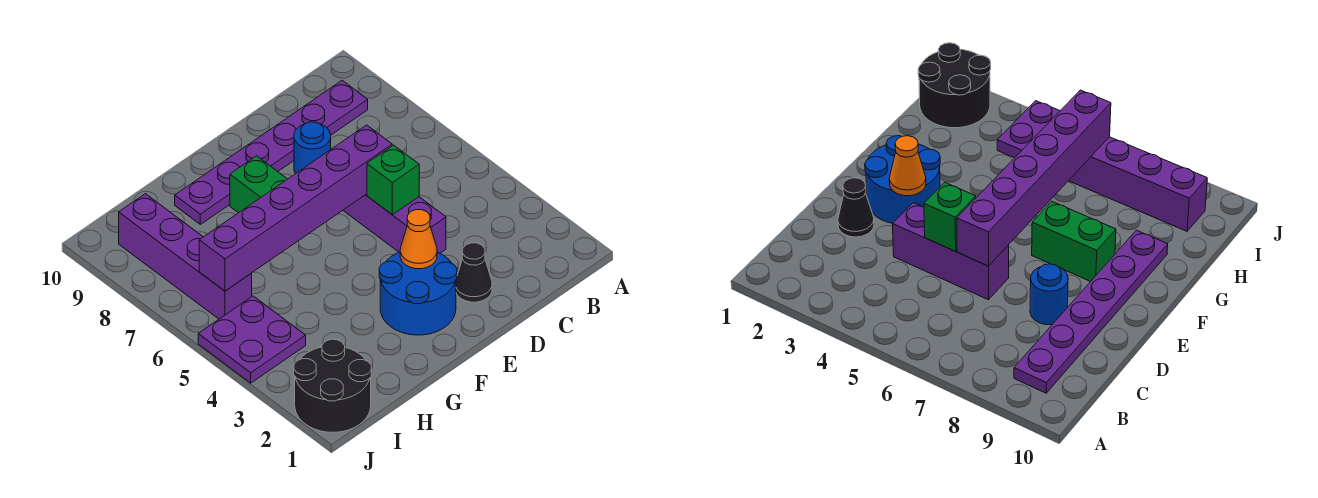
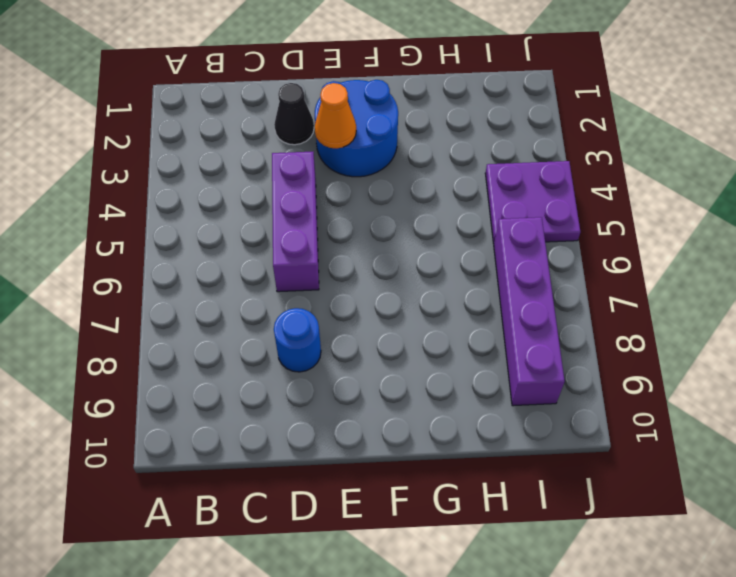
none -> purple plate B9:G9 level 1
none -> green brick F7:F8 level 1
none -> black round brick I1:J2 level 1

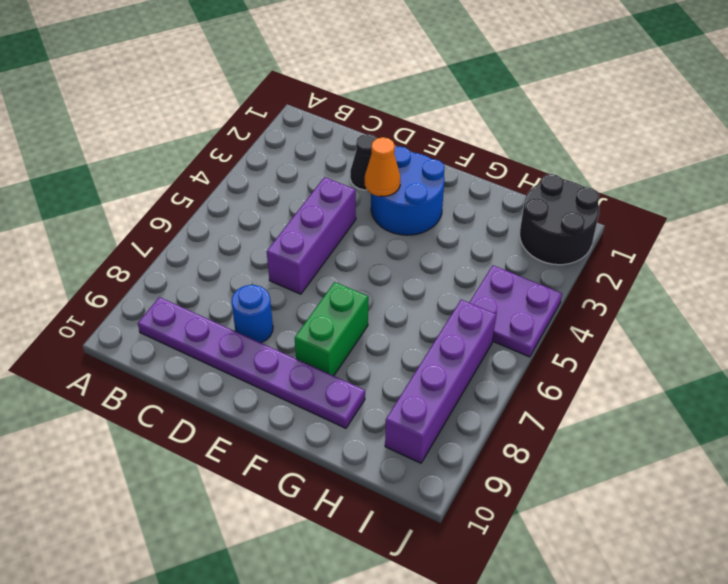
none -> green brick D5 level 2
none -> purple brick D6:I6 level 2

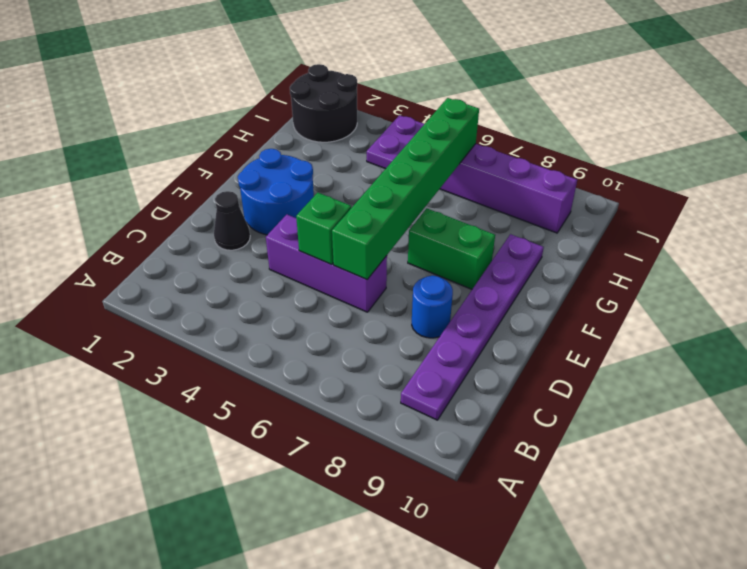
green brick D6:I6 level 2 -> purple brick D6:I6 level 2
none -> orange cone E3 level 2

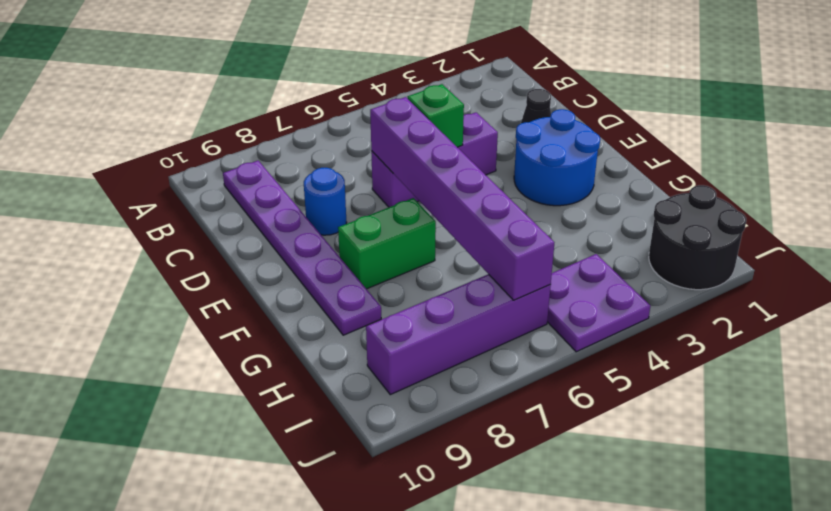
none -> orange cone E3 level 2

